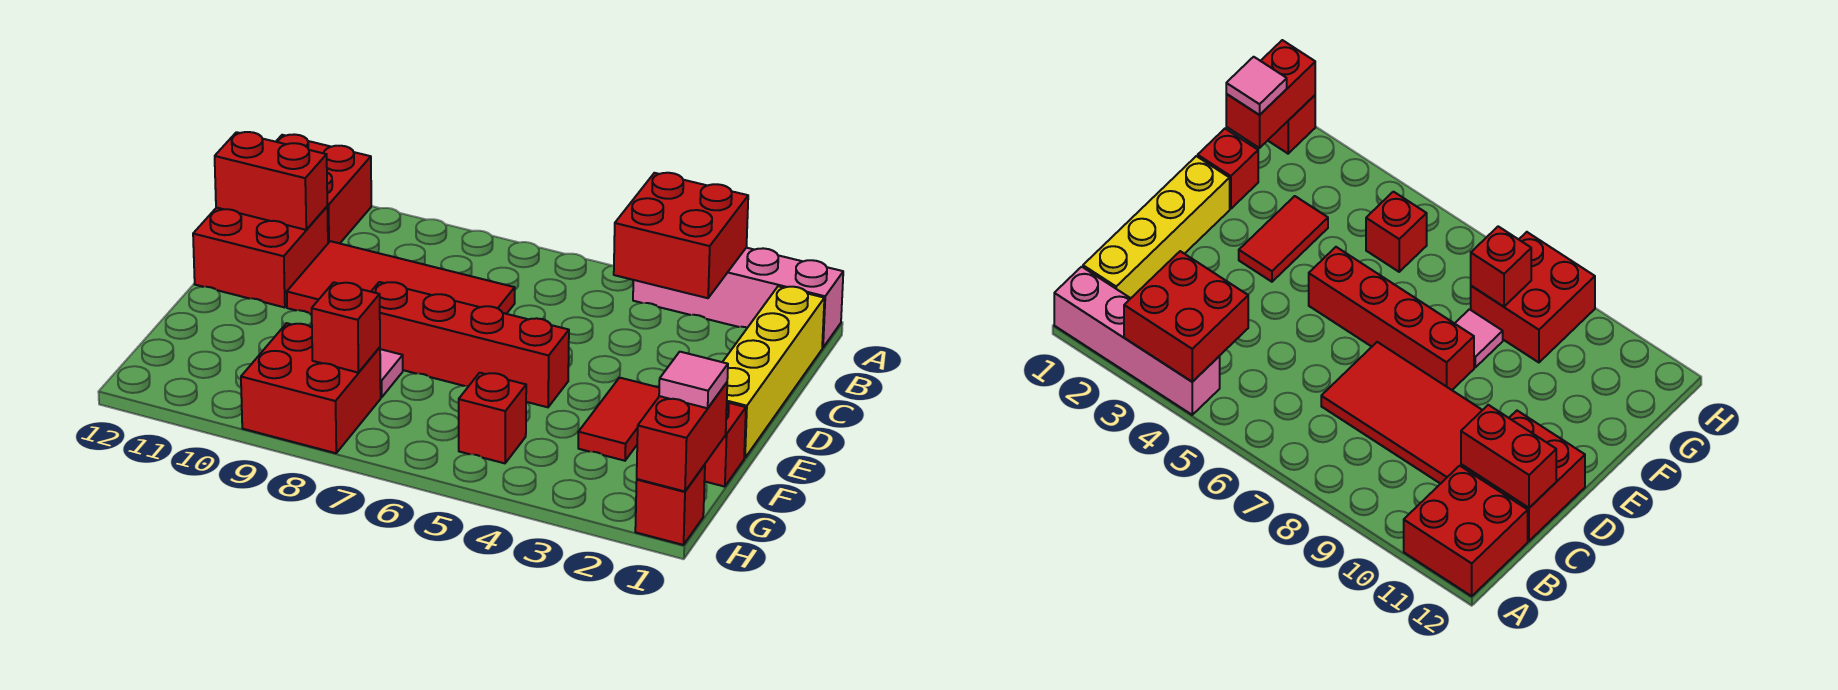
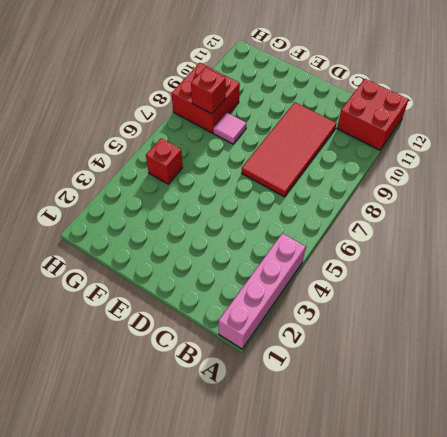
none -> yellow brick B1:E1 level 1
none -> red brick C11:D12 level 1
none -> red tile E3:F3 level 1

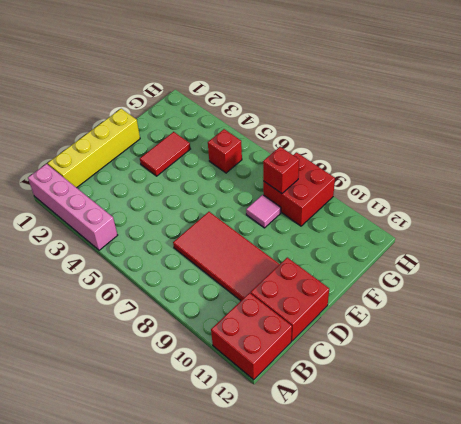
none -> red brick E5:E8 level 1
none -> red brick F1 level 1
none -> red brick H1 level 1

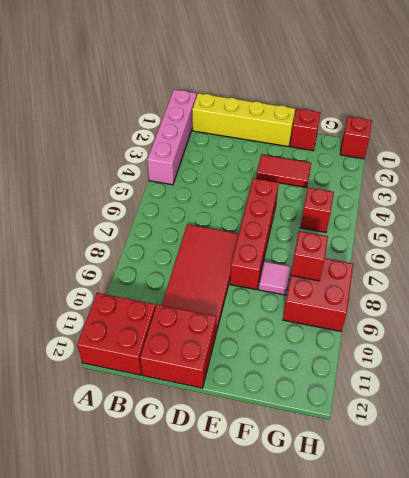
none -> red brick A3:B4 level 2
none -> red brick C11:C12 level 2
none -> red brick G1:H1 level 2

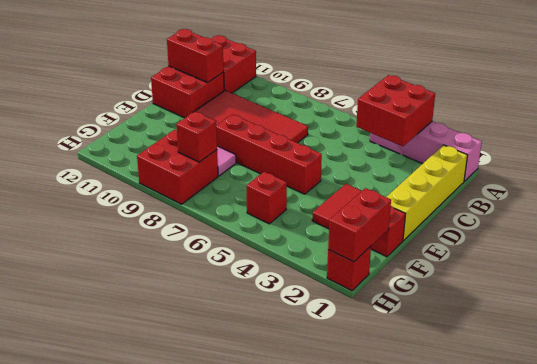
none -> pink tile G1 level 3

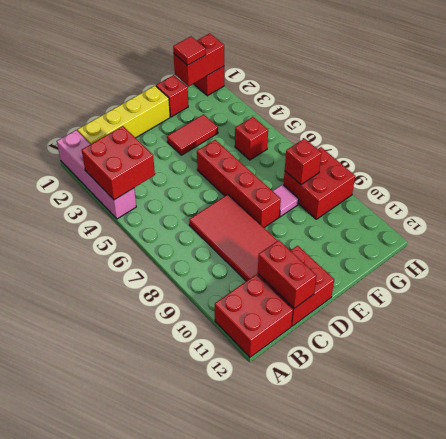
red tile G1 level 3 -> pink tile G1 level 3

